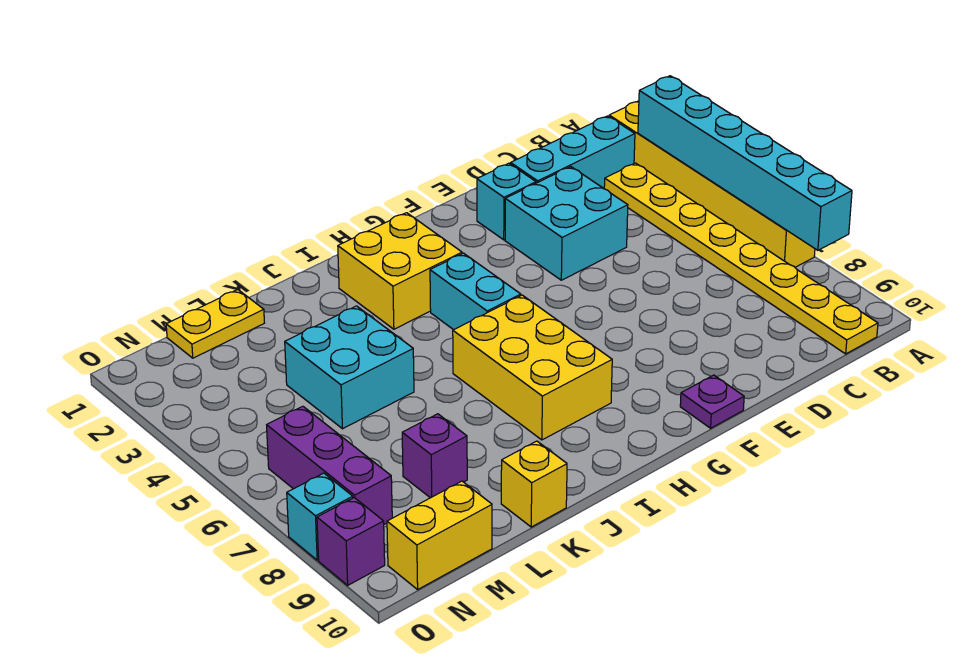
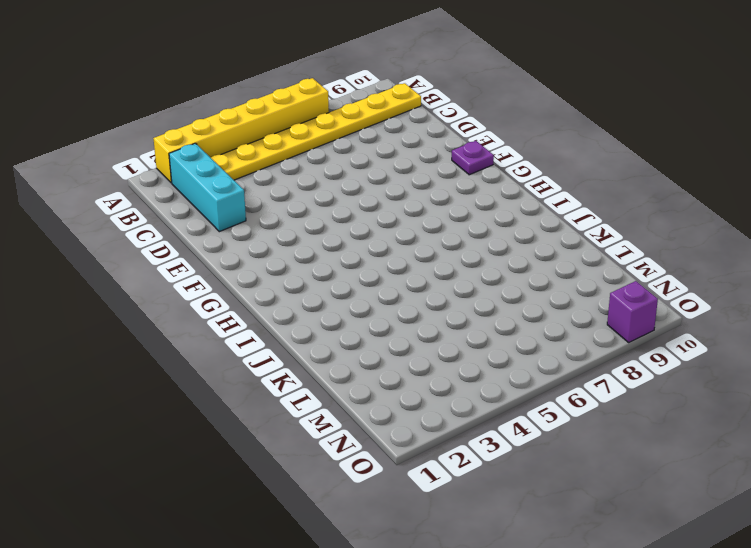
none -> cyan brick D3:E4 level 1
none -> cyan brick E2 level 1
none -> yellow brick H2:I3 level 1

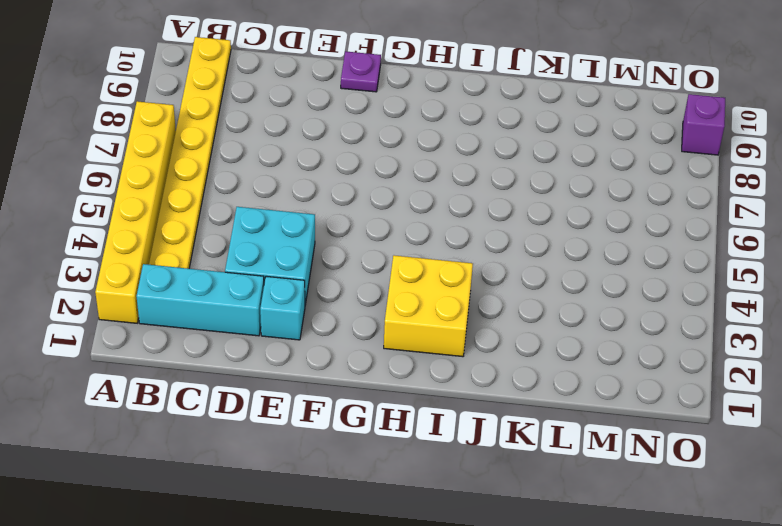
none -> cyan brick H4:H5 level 1
none -> yellow brick H6:I8 level 1
none -> cyan brick K4:L5 level 1

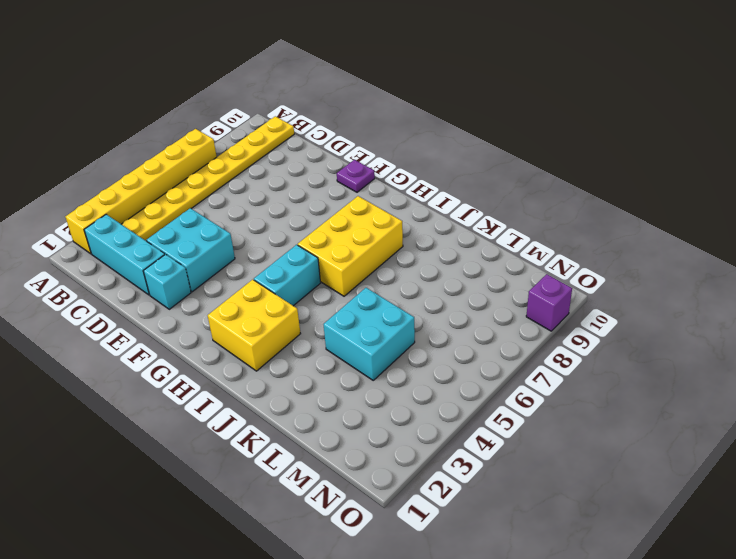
none -> yellow brick K10 level 1
none -> yellow plate L1:M1 level 1
none -> purple brick L8 level 1

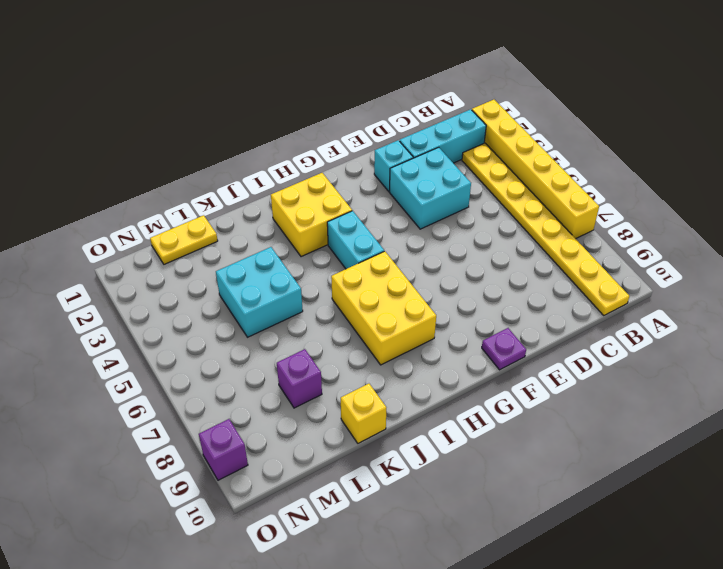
none -> yellow brick M10:N10 level 1
none -> purple brick N6:N8 level 1
none -> cyan brick O8 level 1

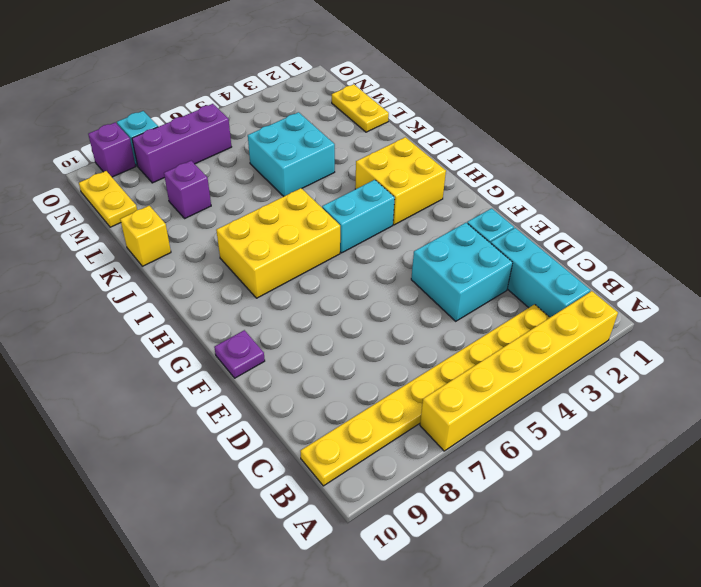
yellow plate M10:N10 level 1 -> yellow brick M10:N10 level 1
none -> cyan brick A3:A8 level 2

